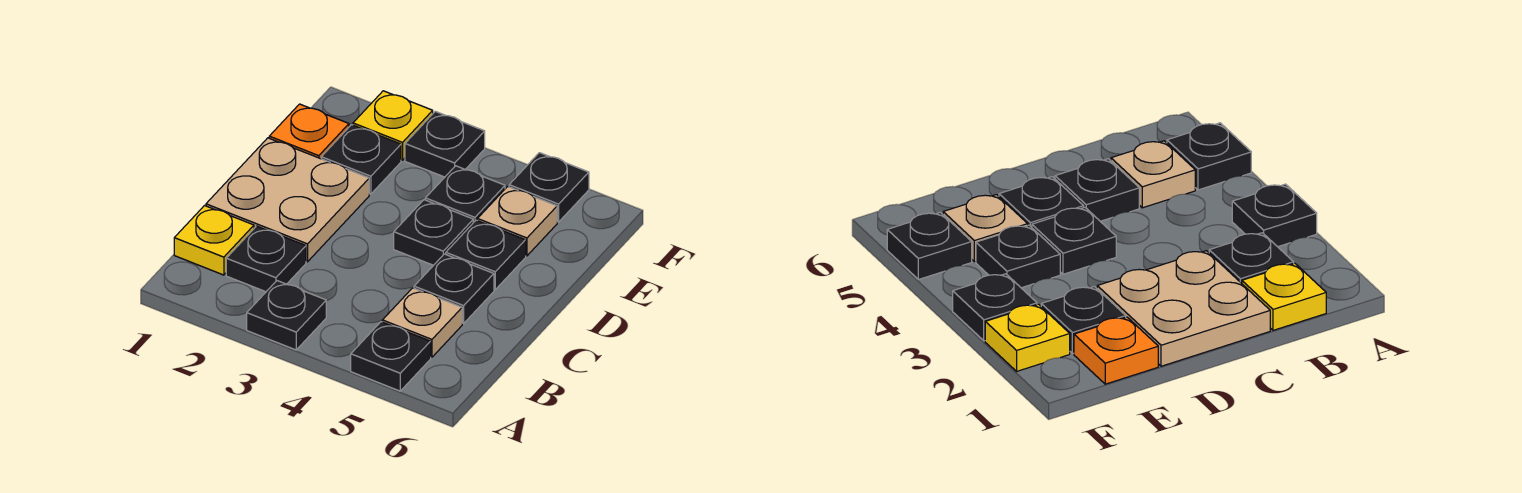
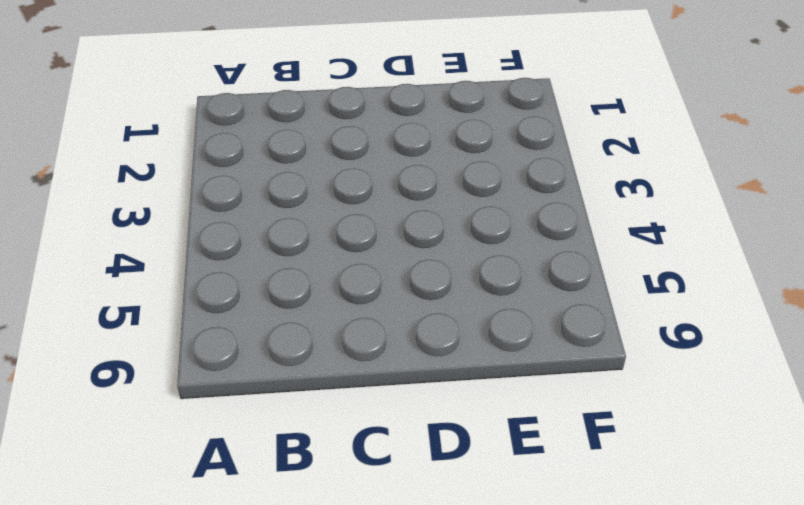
none -> black plate A3 level 1
none -> black plate A5 level 1
none -> yellow plate B1 level 1

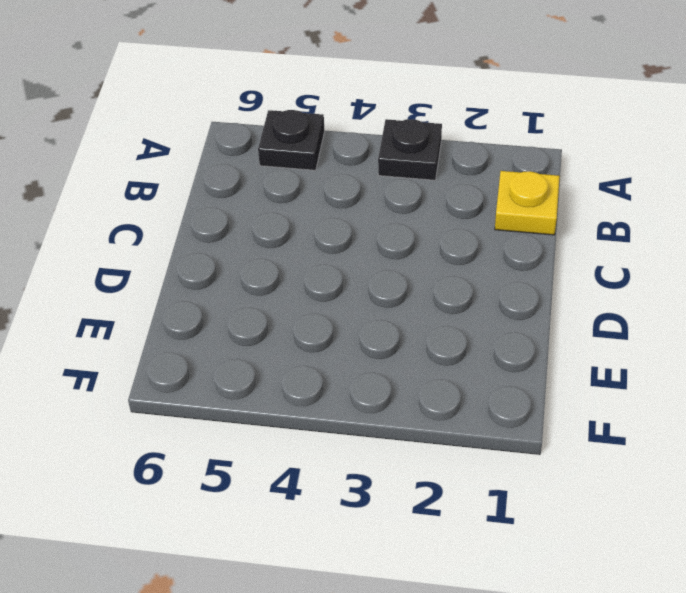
none -> black plate B2 level 1
none -> tan plate B5 level 1
none -> tan plate C1:D2 level 1

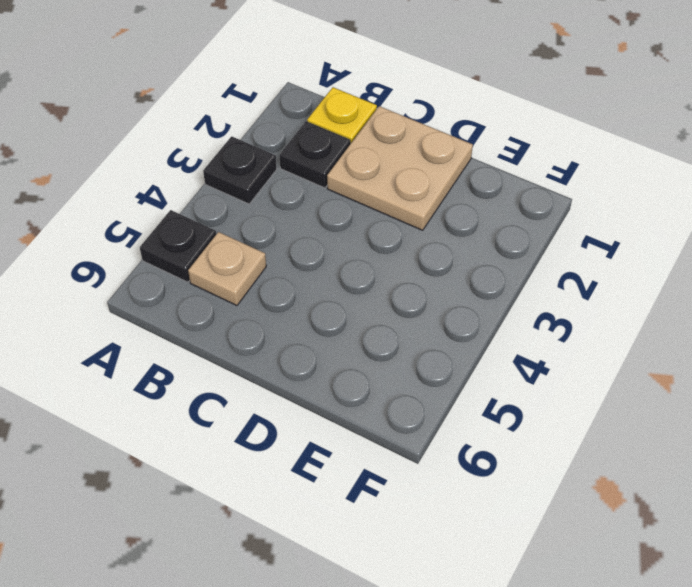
none -> black plate C5 level 1
none -> black plate D4 level 1
none -> black plate D5 level 1

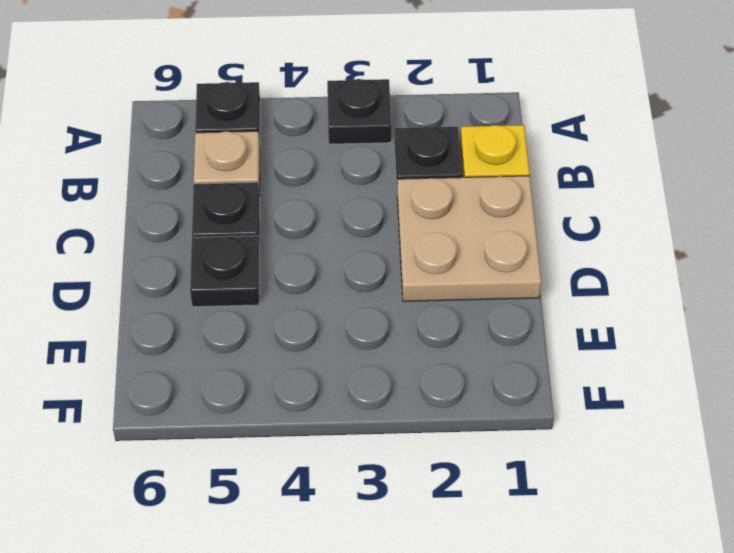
none -> black plate D4 level 1
none -> orange plate E1 level 1
none -> black plate E2 level 1

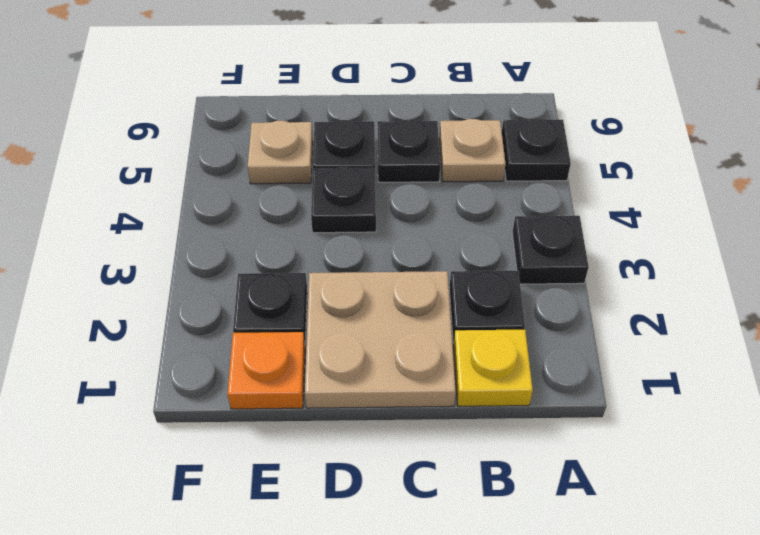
none -> black plate E4 level 1
none -> yellow plate F2 level 1
none -> black plate F3 level 1

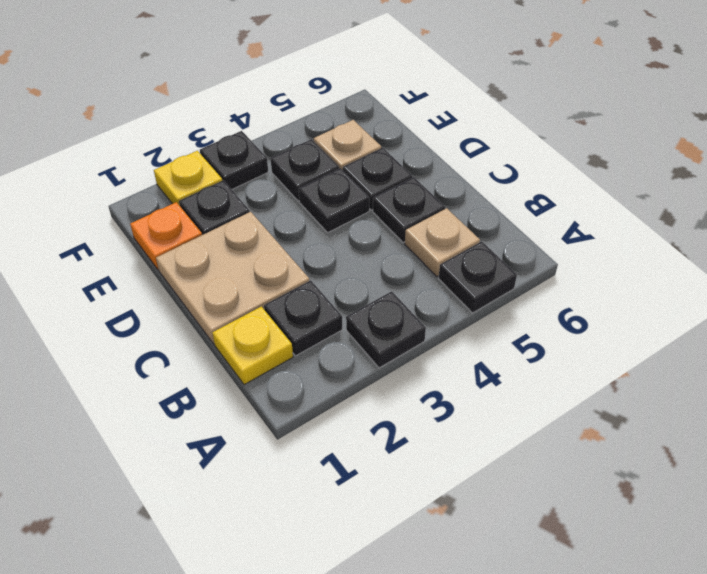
none -> black plate F5 level 1

